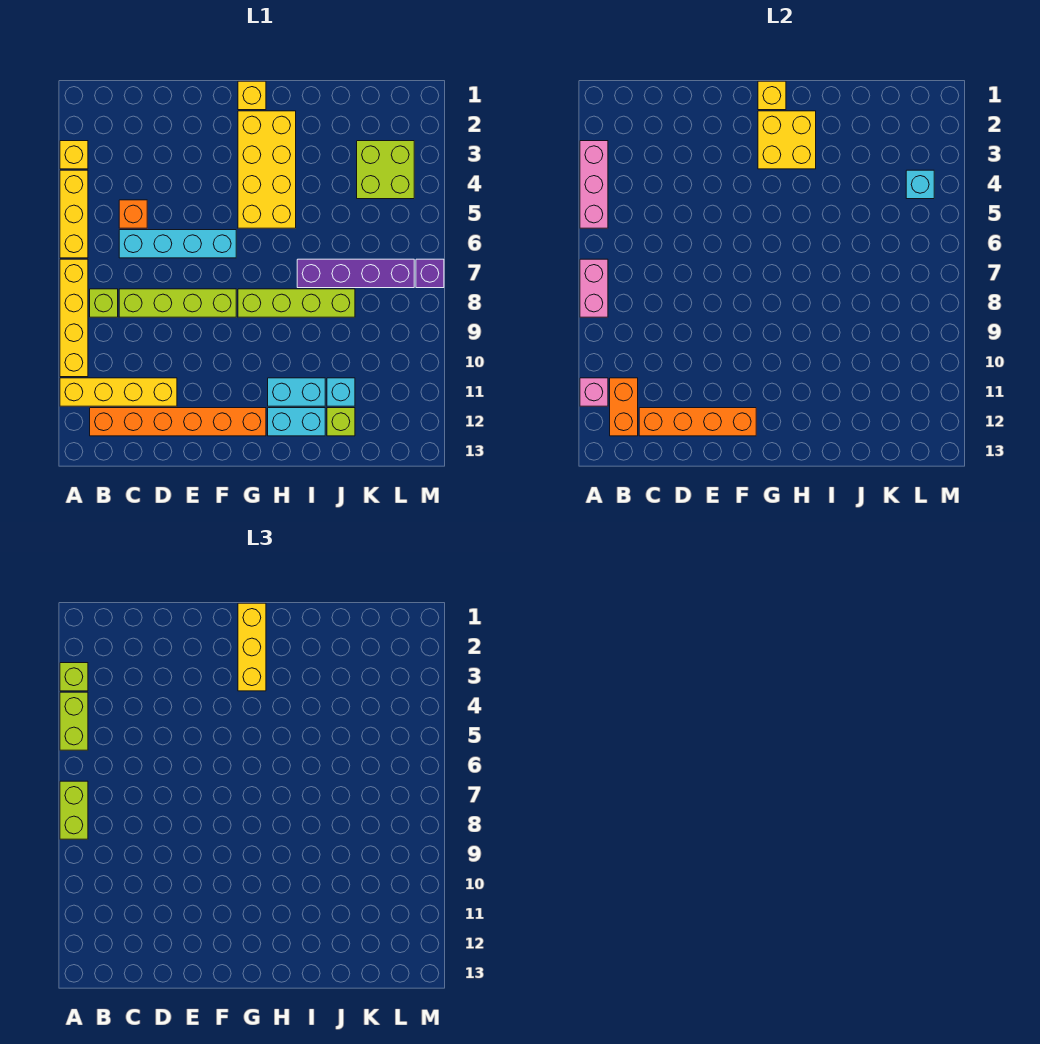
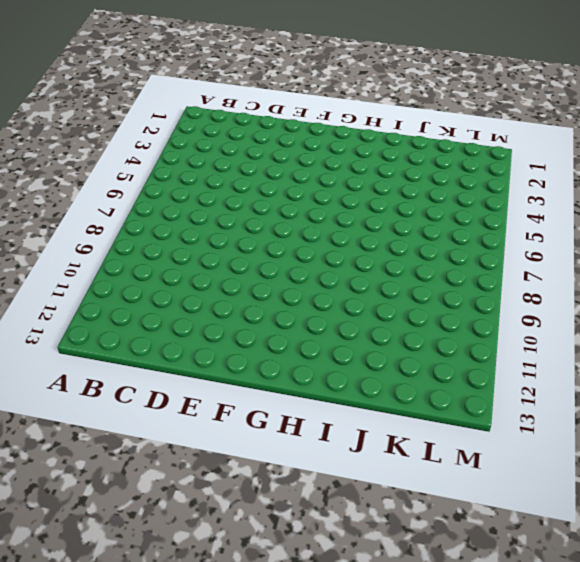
none -> yellow brick A3 level 1
none -> yellow brick A4:A6 level 1
none -> yellow brick A7:A10 level 1
none -> yellow brick A11:D11 level 1

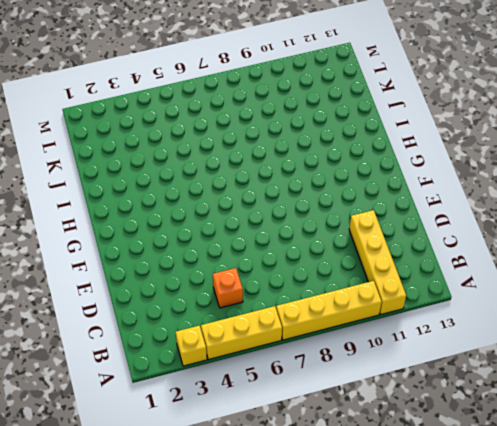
none -> lime brick B8 level 1
none -> orange brick B12:G12 level 1
none -> cyan brick C6:F6 level 1
none -> lime brick C8:F8 level 1

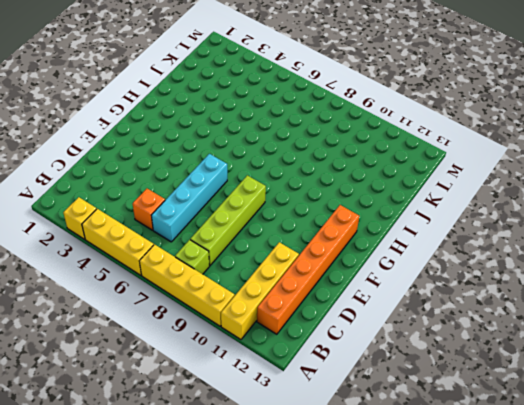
none -> yellow brick G1 level 1
none -> yellow brick G2:H5 level 1
none -> lime brick G8:J8 level 1
none -> cyan brick H11:I11 level 1

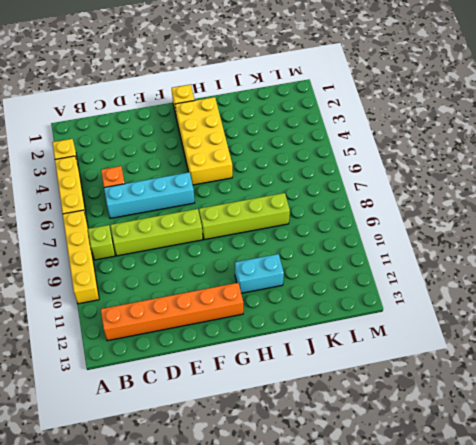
none -> yellow brick A11:D11 level 1
none -> cyan brick H12:I12 level 1
none -> purple brick I7:L7 level 1
none -> cyan brick J11 level 1

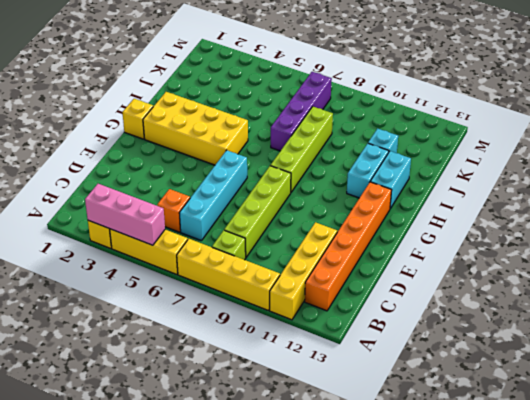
none -> lime brick J12 level 1
none -> lime brick K3:L4 level 1
none -> purple brick M7 level 1
none -> pink brick A7:A8 level 2

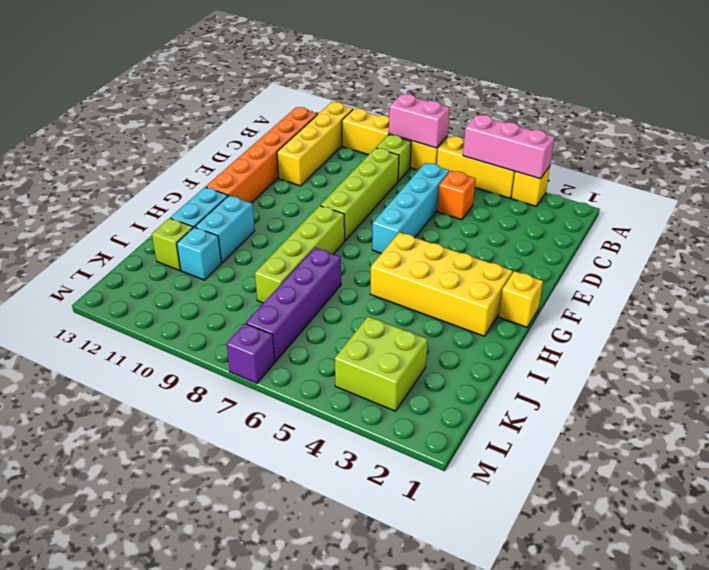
none -> pink brick A11 level 2
none -> orange brick B11:B12 level 2
none -> orange brick C12:F12 level 2
none -> yellow brick G1 level 2

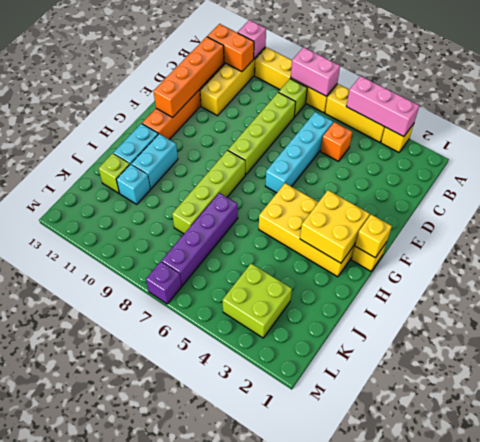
none -> cyan brick L4 level 2
none -> lime brick A3 level 3
none -> lime brick A4:A5 level 3
none -> lime brick A7:A8 level 3

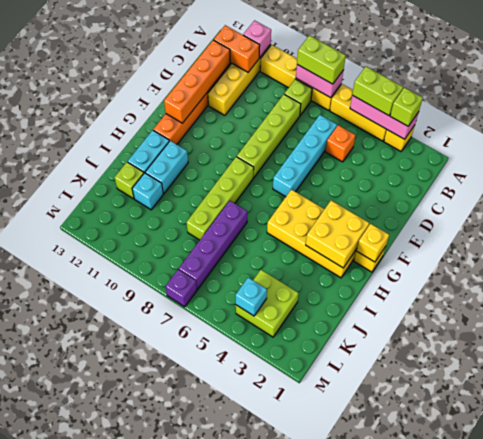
none -> yellow brick G1:G3 level 3

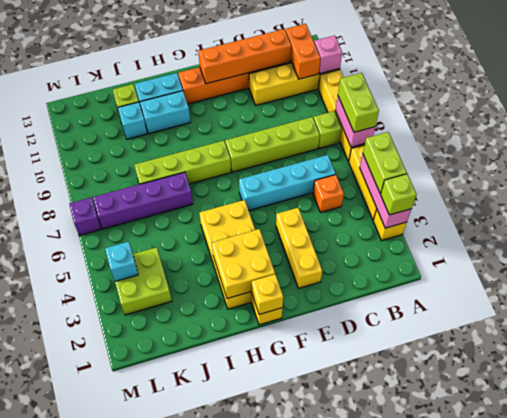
yellow brick E2:E4 level 1 -> yellow brick G1:G3 level 3

